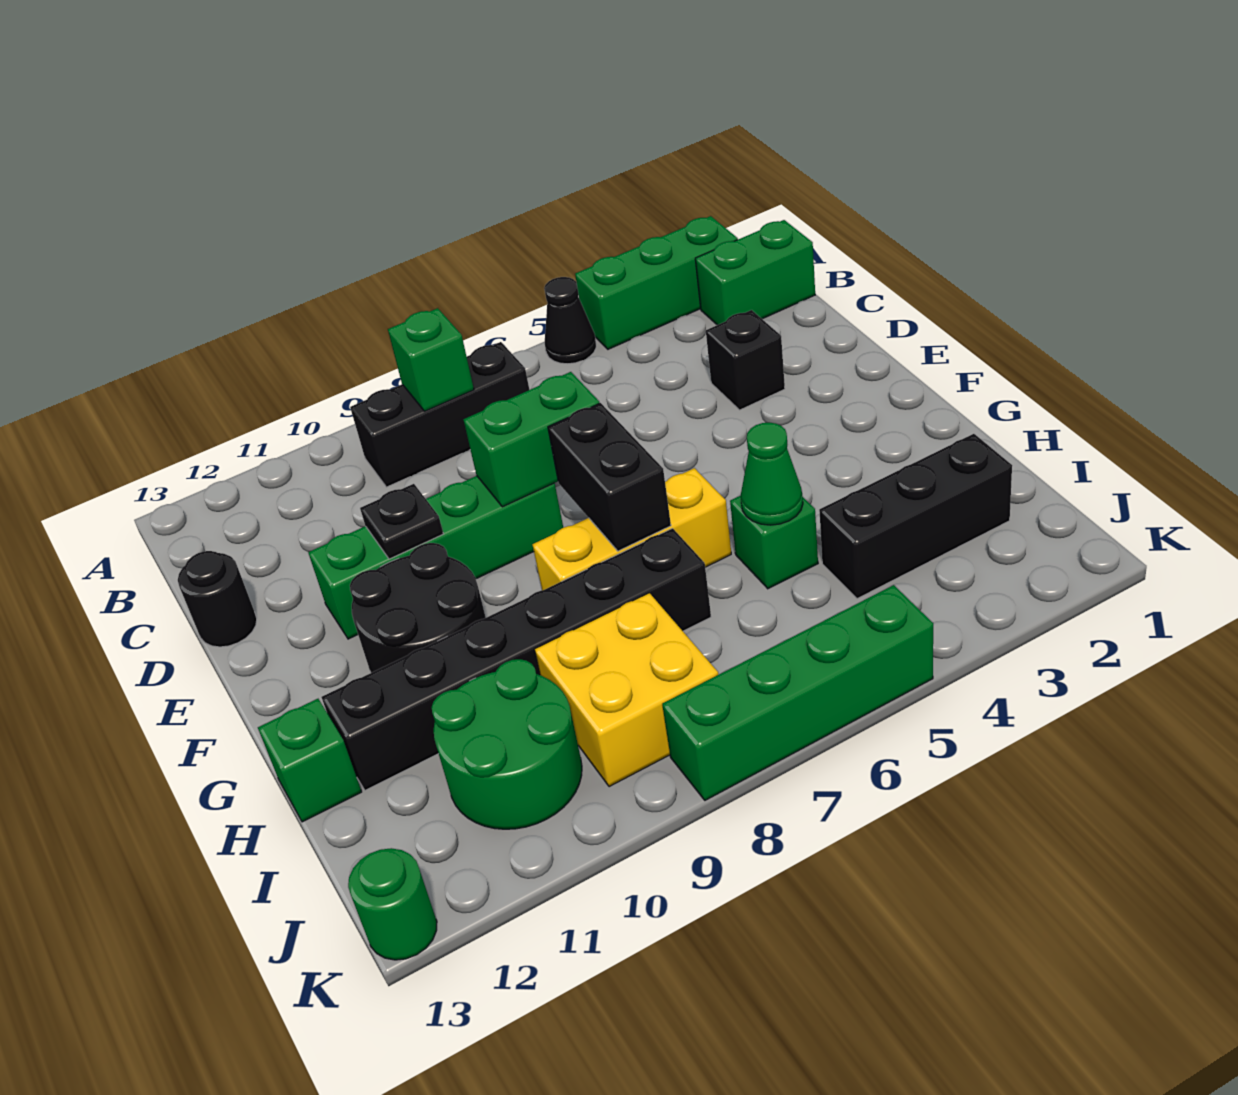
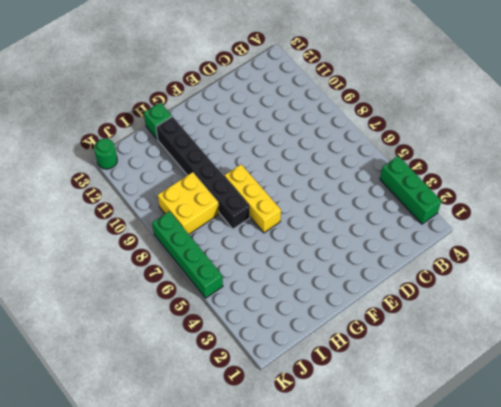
none -> black cone A5 level 1
none -> green brick B1:B2 level 1
none -> black brick B7:B9 level 1

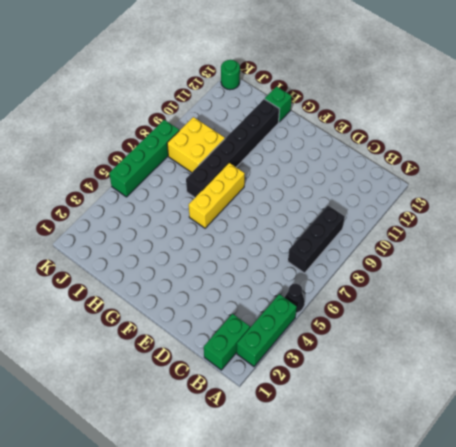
none -> black brick D3 level 1
none -> black round brick D13 level 1
none -> green brick E8:E11 level 1

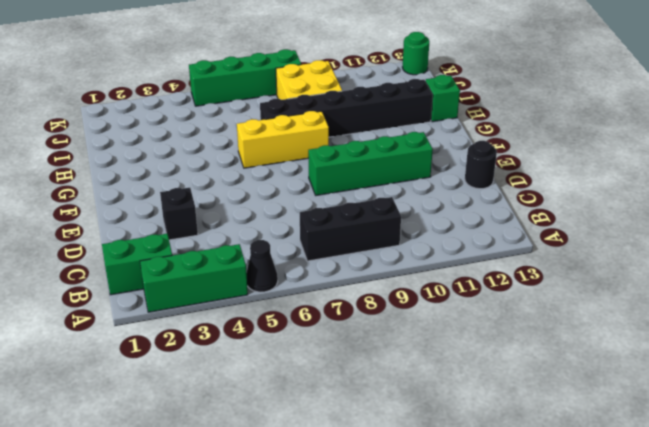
none -> black round brick F10:G11 level 1
none -> green brick H5 level 1
none -> black brick I2:I4 level 1

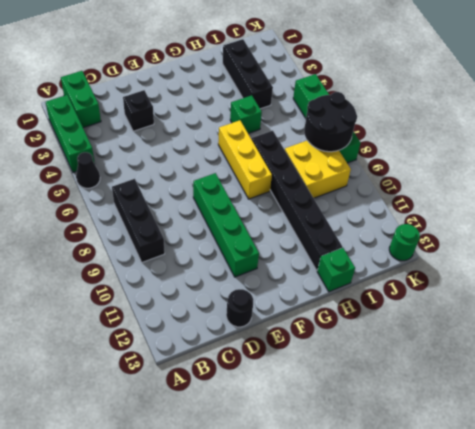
black round brick J7:K8 level 2 -> black round brick F10:G11 level 1
none -> green round brick I10:J11 level 1
none -> green brick B8 level 2
none -> green brick E7:E8 level 2

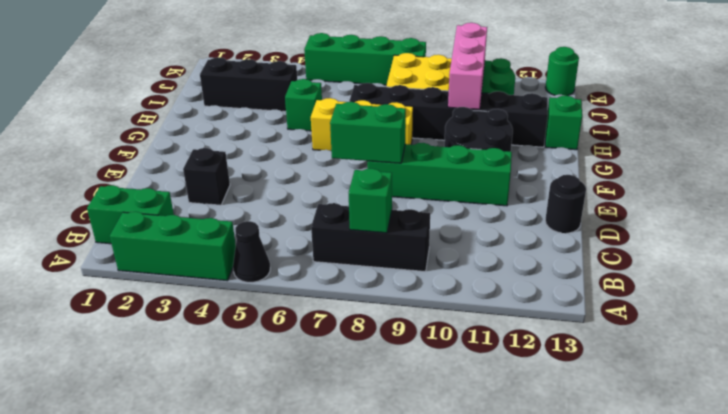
pink brick H10:J10 level 2 -> none
none -> black plate E10 level 2
none -> black brick F7:G7 level 2
none -> green cone H5 level 2

